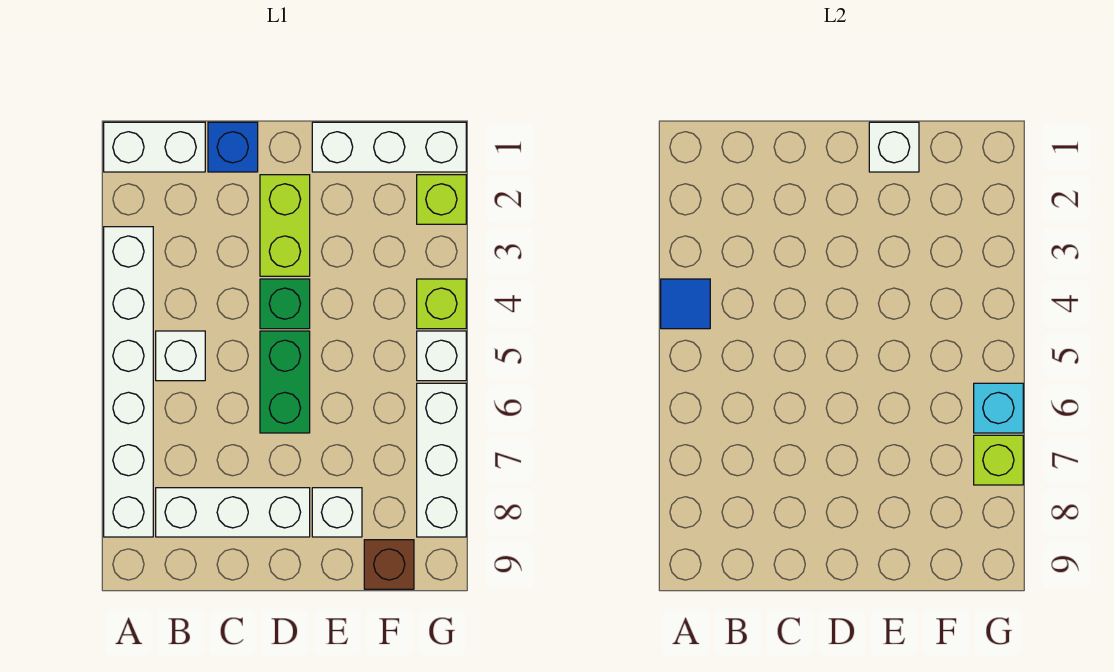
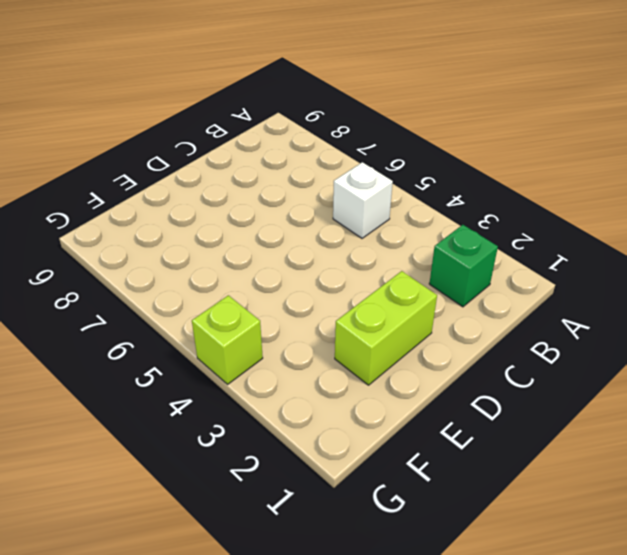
green brick B2 level 1 -> green brick D4 level 1
lime brick D2:E2 level 1 -> lime brick D2:D3 level 1
none -> white brick A1:B1 level 1
none -> white brick A3:A8 level 1
none -> white brick B8:D8 level 1

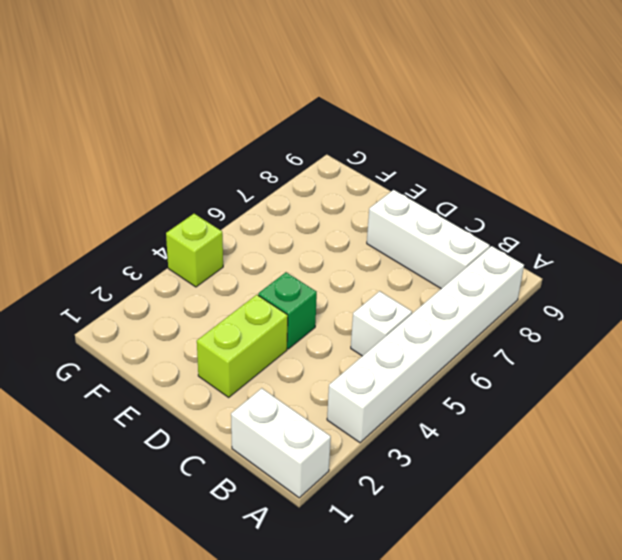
none -> blue brick C1 level 1
none -> green brick D5:D6 level 1
none -> white brick E1:G1 level 1

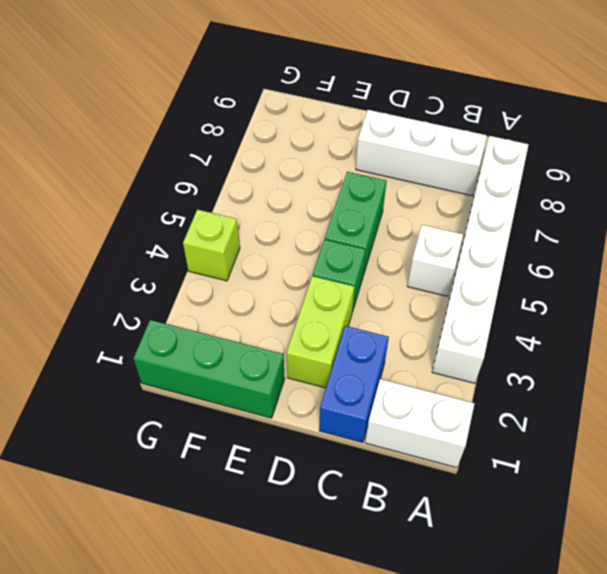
blue brick C1:C2 level 1 -> blue brick C1 level 1
green brick E1:G1 level 1 -> white brick E1:G1 level 1
none -> white brick E8 level 1
none -> brown brick F9 level 1
none -> lime brick G2 level 1

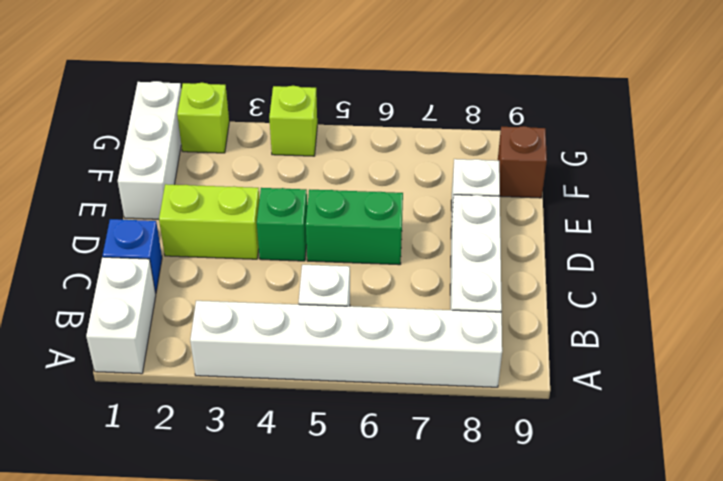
none -> white brick G5 level 1
none -> white brick G6:G8 level 1
none -> blue tile A4 level 2

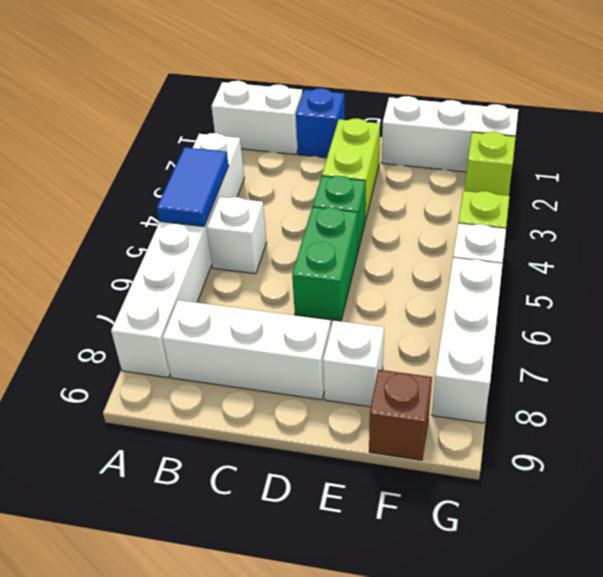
blue tile A4:A5 level 2 -> blue tile A4 level 2
none -> white brick E1 level 2
none -> cyan brick G6 level 2
none -> lime brick G7 level 2

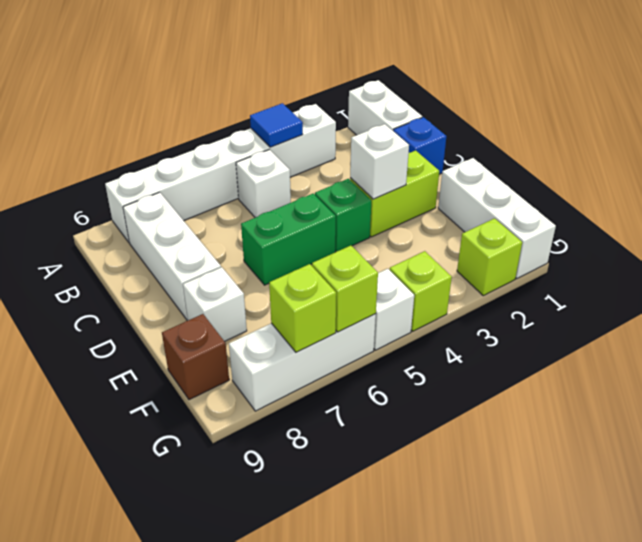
white brick D3 level 2 -> white brick E1 level 2
lime brick G6 level 2 -> cyan brick G6 level 2

